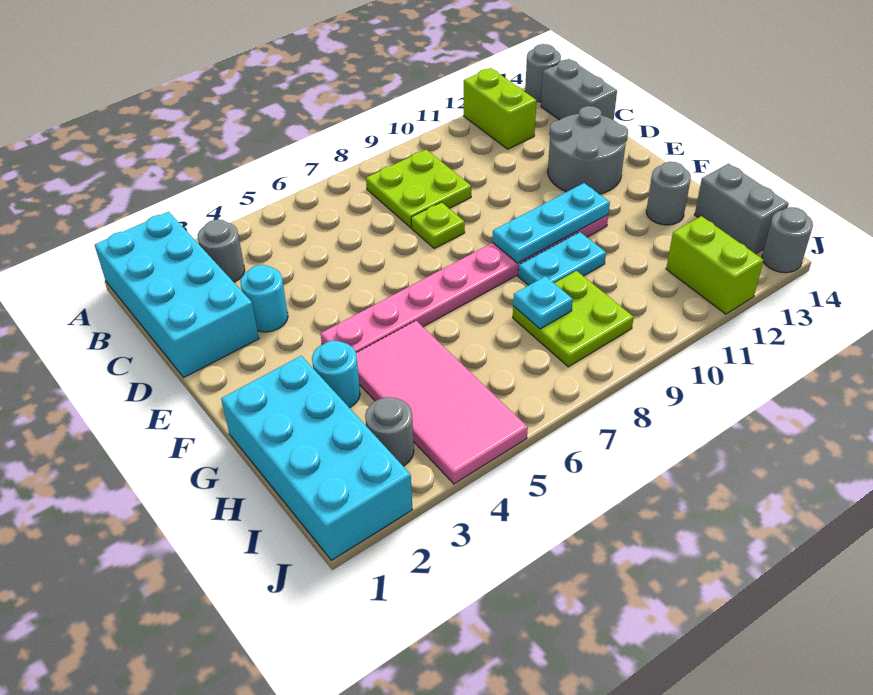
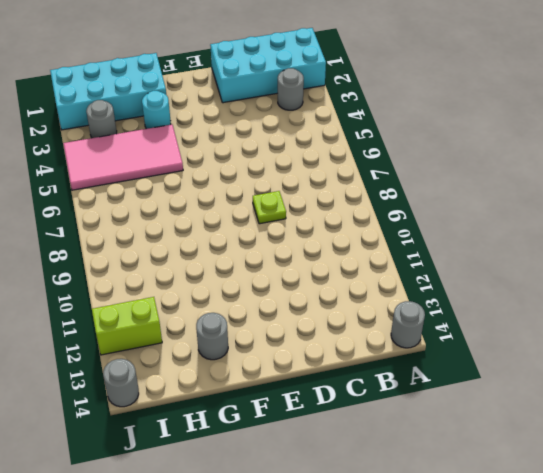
none -> lime brick A12:B12 level 1
none -> lime plate B8:C9 level 1
none -> grey brick B14:C14 level 1

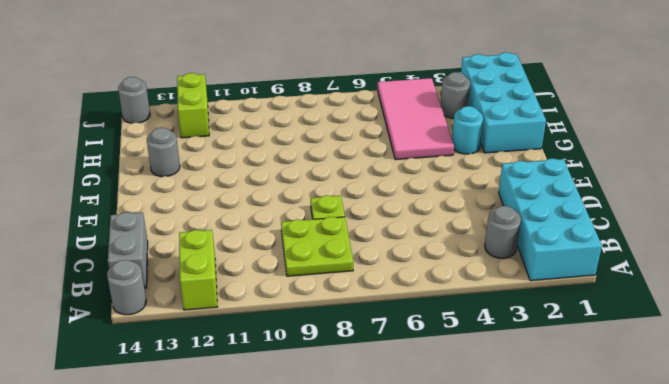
none -> cyan round brick D3 level 1
none -> grey round brick D12:E13 level 1
none -> pink plate F4:F11 level 1

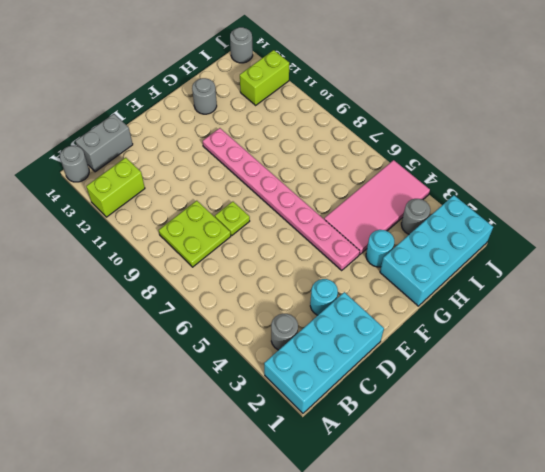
none -> grey round brick D12:E13 level 1
none -> cyan plate G9:G10 level 1
none -> lime plate H8:I9 level 1

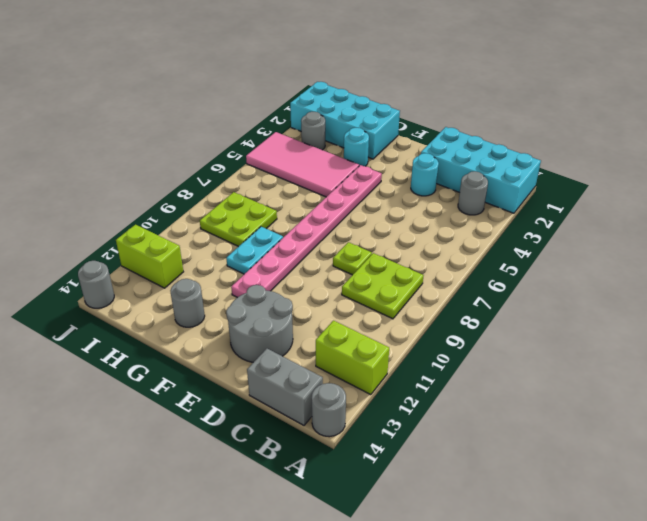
none -> grey brick H14:I14 level 1
none -> cyan plate F9:F11 level 2
none -> cyan plate H8 level 2

